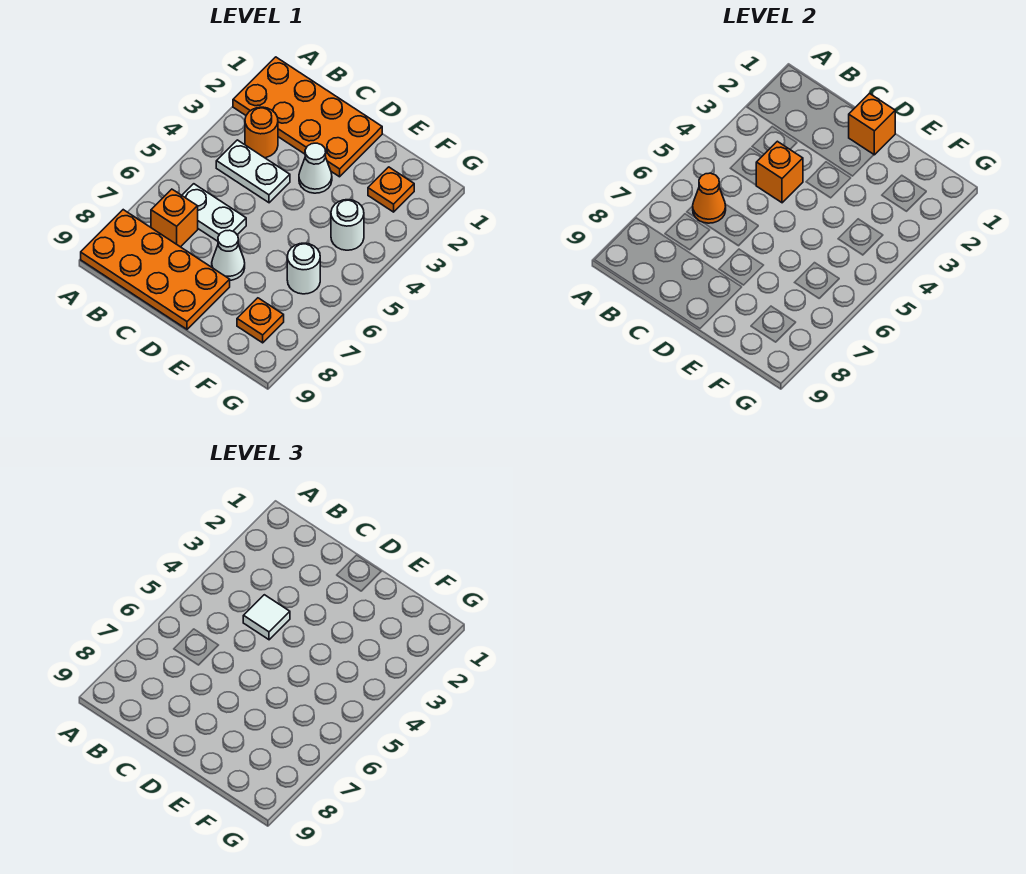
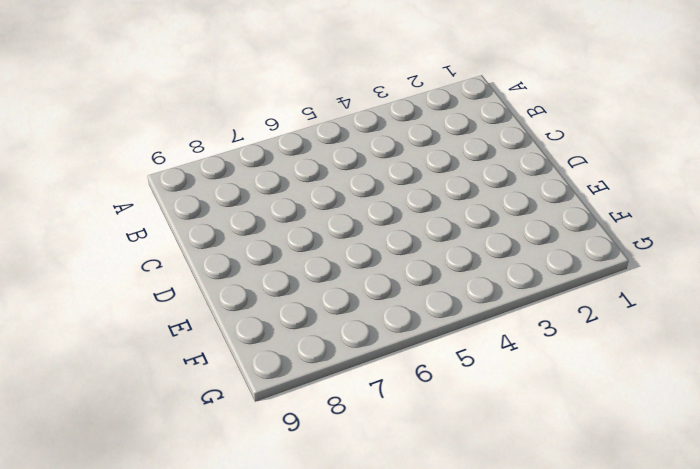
none -> orange plate A1:D2 level 1
none -> orange plate A8:D9 level 1
none -> orange round brick B3 level 1

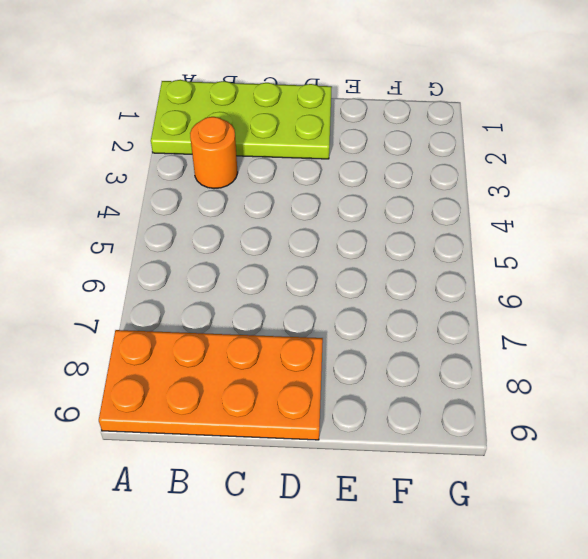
lime plate A1:D2 level 1 -> orange plate A1:D2 level 1
none -> white plate B4:C4 level 1
none -> white plate B6:C6 level 1
none -> orange brick B7 level 1

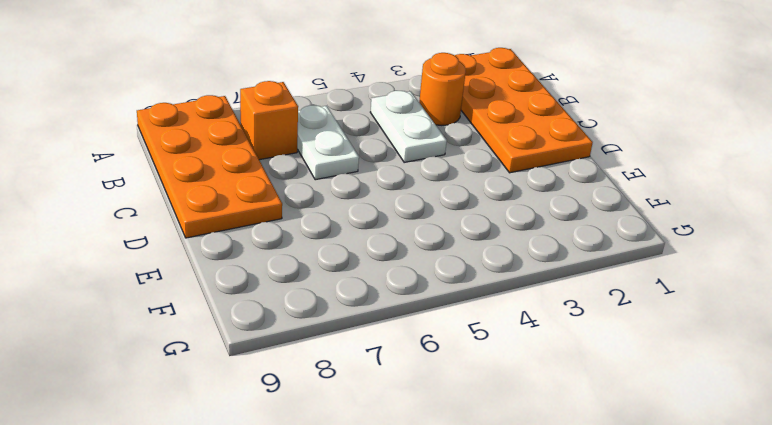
none -> white cone D3 level 1
none -> white cone D7 level 1
none -> orange plate F2 level 1

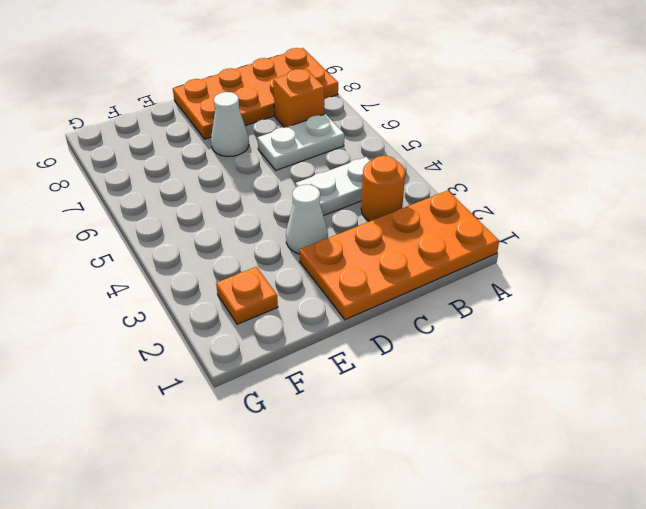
none -> white round brick F4 level 1
none -> white round brick F6 level 1
none -> orange plate F8 level 1

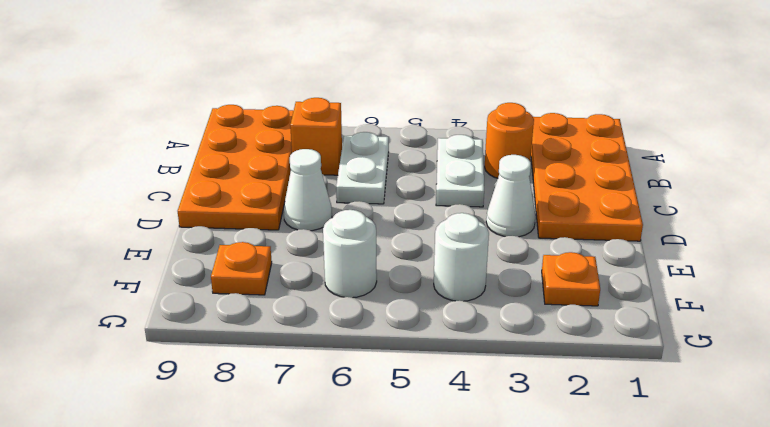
none -> orange cone B6 level 2
none -> orange brick C4 level 2
none -> orange brick D1 level 2

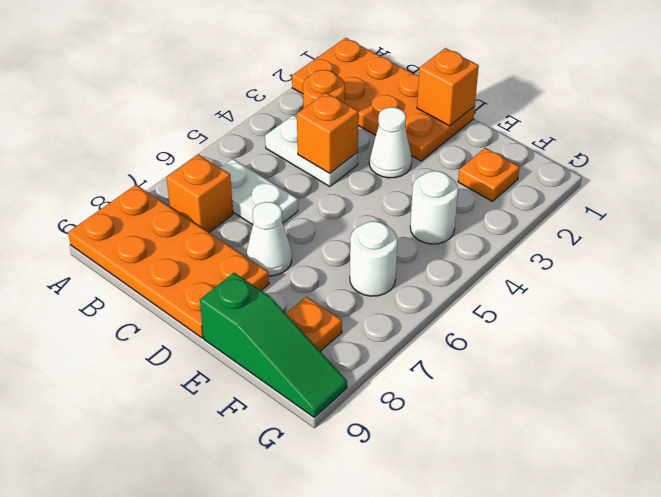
green slope E9:G9 level 1 top E -> none
none -> orange cone B6 level 2
none -> white tile C4 level 3

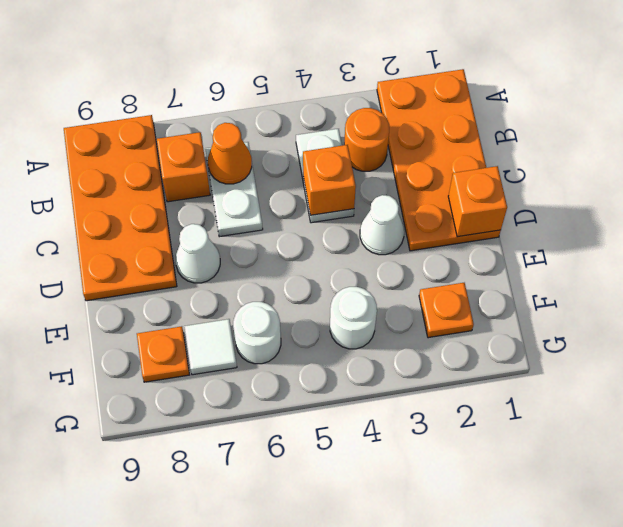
white tile F7 level 1 -> white tile C4 level 3

